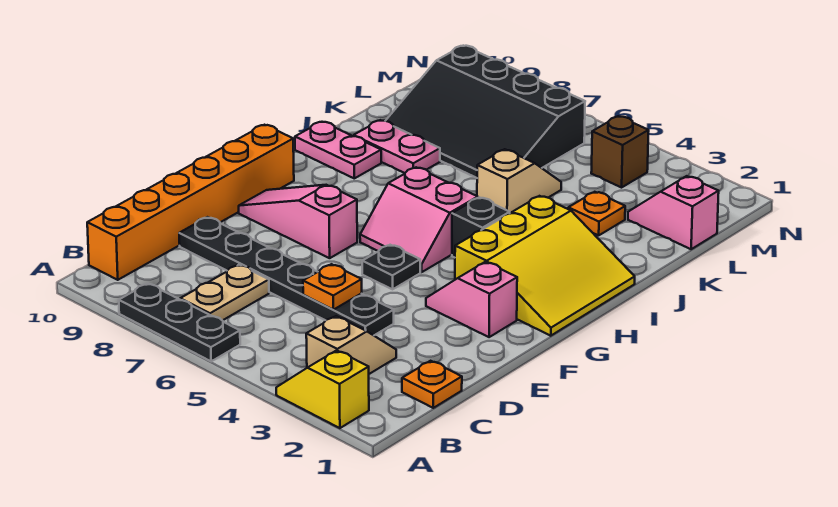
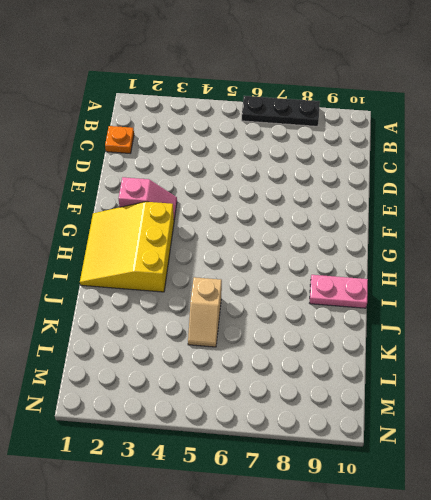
none -> yellow slope A2:A3 level 1 top 2
none -> tan slope B3:C3 level 1 top B
none -> tan plate B7:C7 level 1

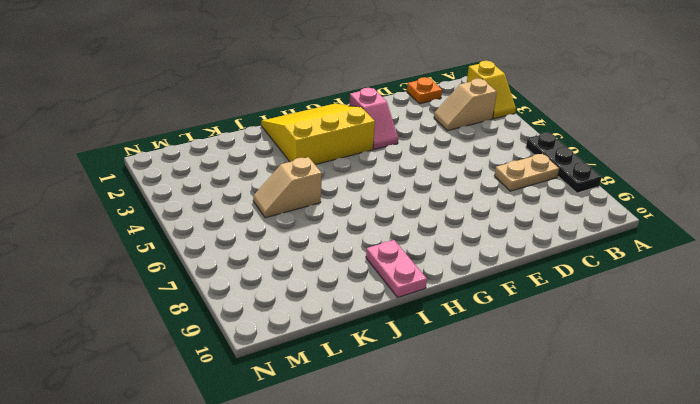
none -> orange brick B10:G10 level 1
none -> black plate D4:D9 level 1
none -> black plate F5 level 1

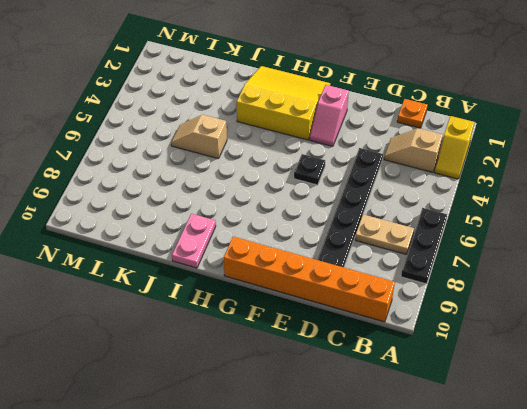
none -> pink slope F7:F9 level 1 top 7
none -> pink slope G5:H6 level 1 top H
none -> black brick H4 level 1

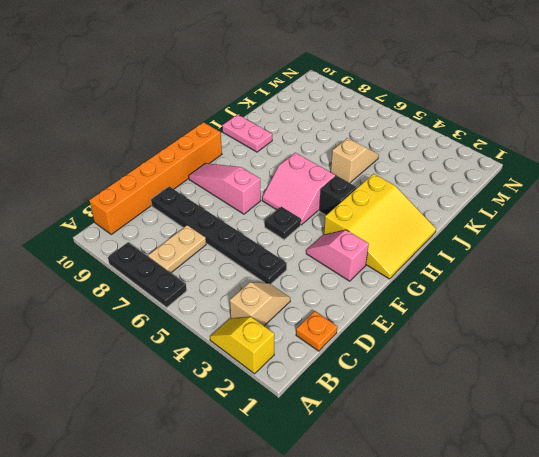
none -> pink plate J8:J9 level 1
none -> orange plate K3 level 1
none -> black slope K6:M9 level 1 top M

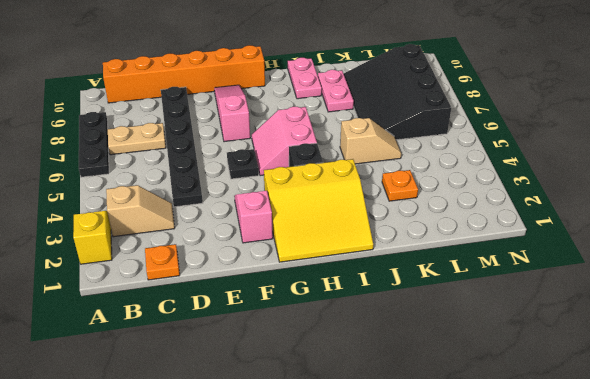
none -> pink slope L1:L2 level 1 top 1
none -> brown brick M4 level 1
none -> orange plate D5 level 2

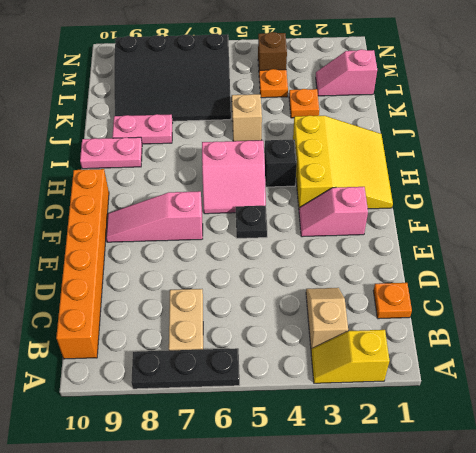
orange plate L4 level 1 -> orange plate D5 level 2
none -> black plate D4:D9 level 1

